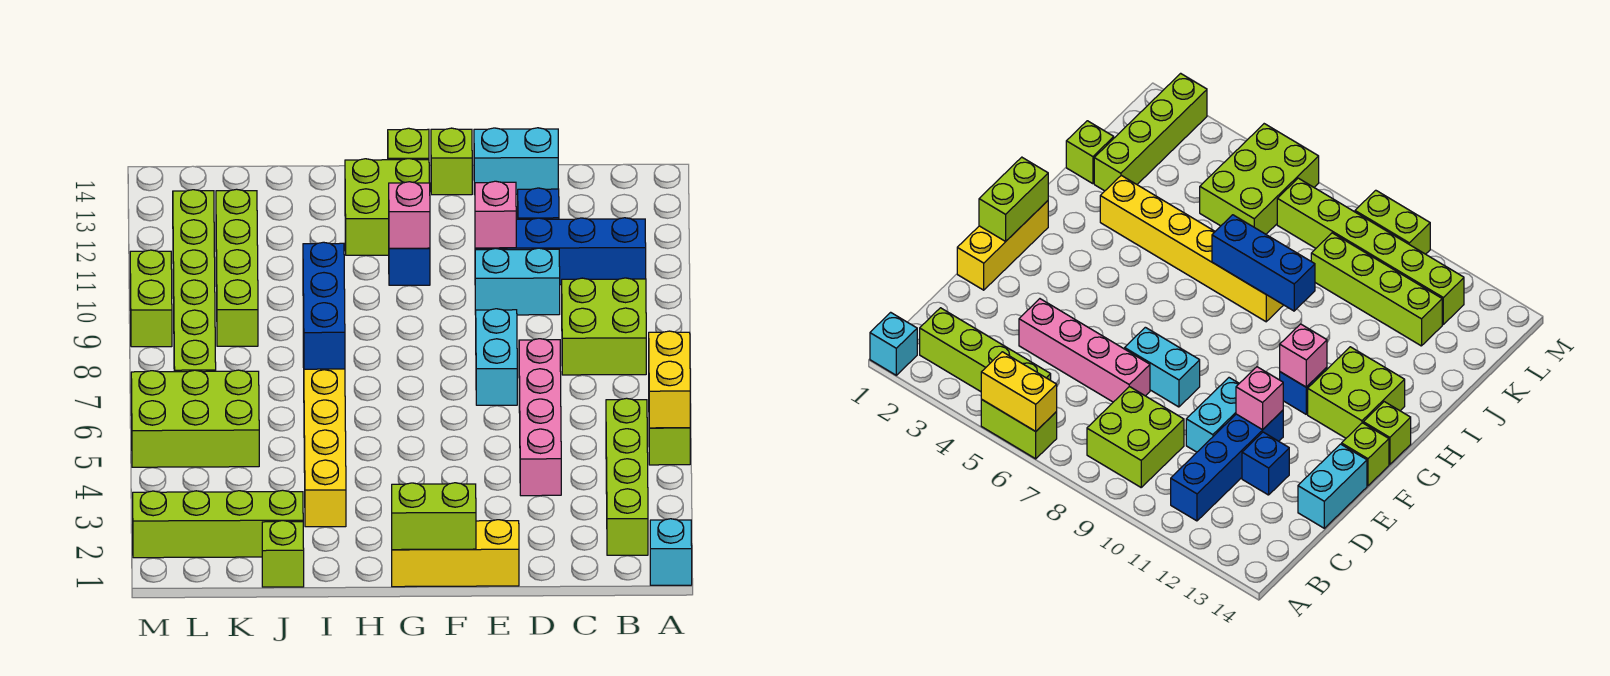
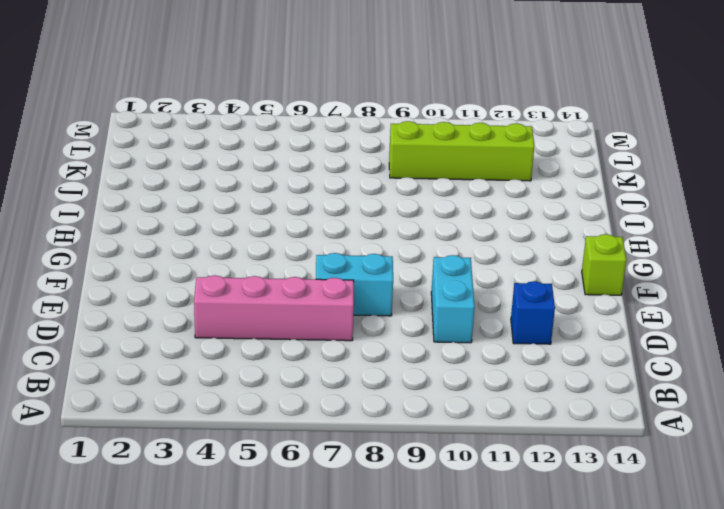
none -> cyan brick A1 level 1
none -> lime brick A5:A6 level 1
none -> lime brick B2:B5 level 1

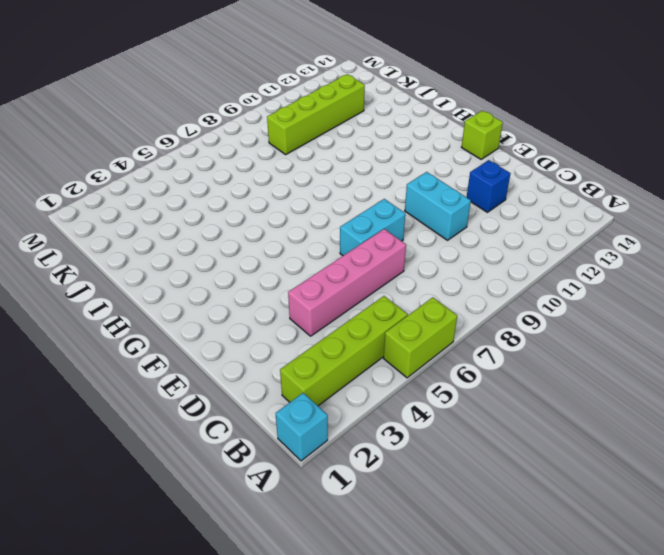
none -> lime brick B8:C9 level 1
none -> blue brick B11:E11 level 1
none -> cyan brick D14:E14 level 1

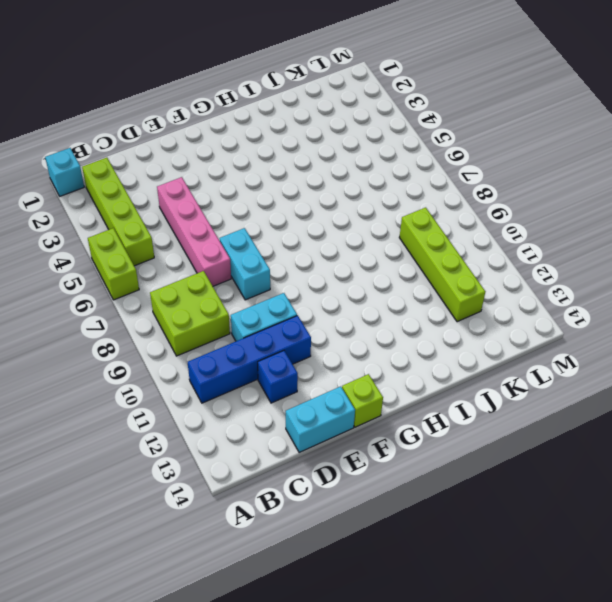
none -> yellow brick E1:G1 level 1
none -> blue brick G11 level 1
none -> lime brick G12:H13 level 1

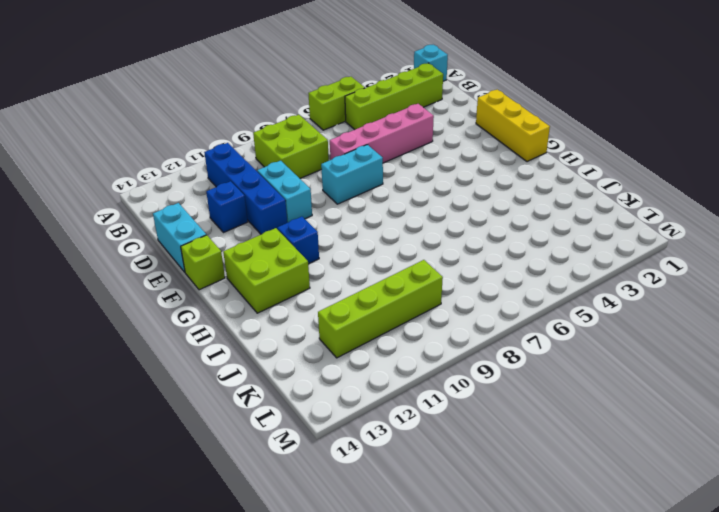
none -> lime brick G14 level 1
none -> yellow brick I3:I8 level 1
none -> lime brick J1 level 1

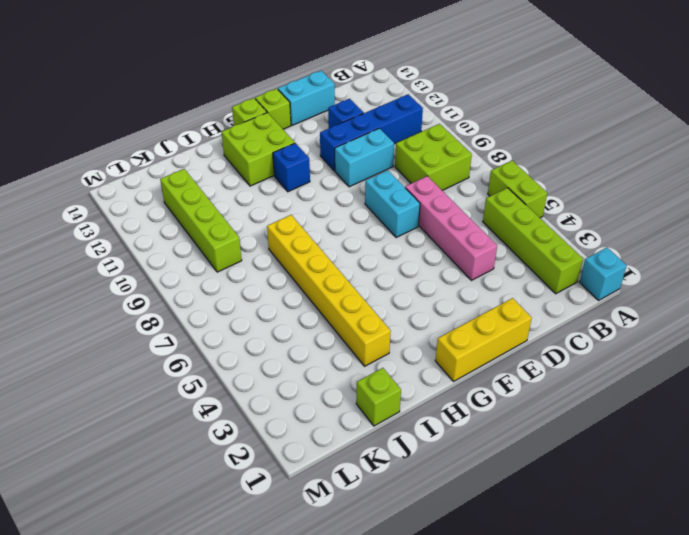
none -> lime brick J2:M2 level 1
none -> lime brick K5:M6 level 1
none -> lime brick L7:L12 level 1

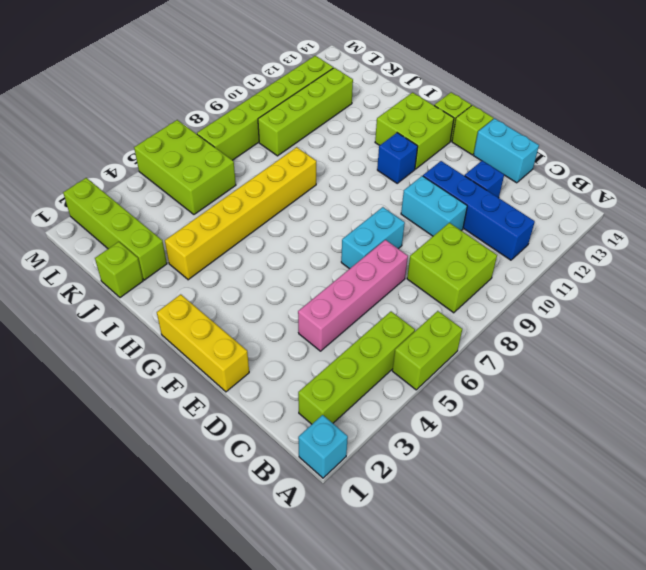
none -> lime brick M9:M10 level 1
none -> yellow brick A5:A6 level 2
none -> pink brick E11 level 2

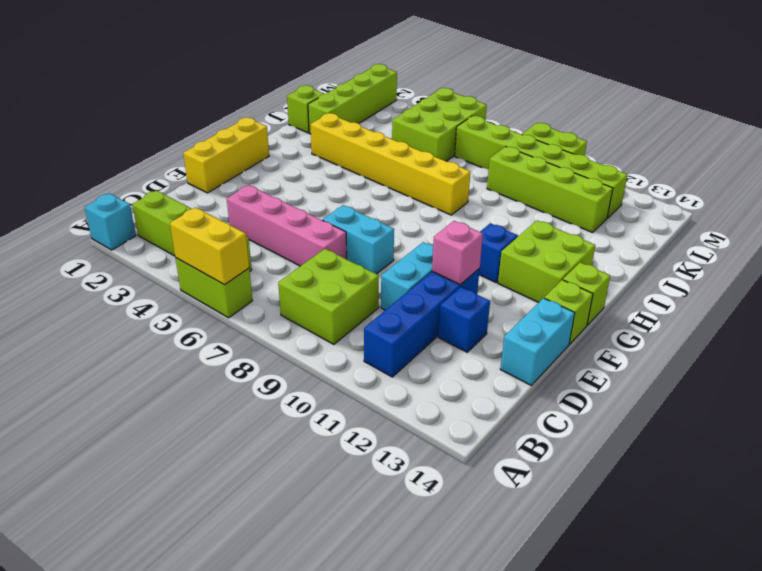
none -> lime brick F1:G1 level 2
none -> pink brick G11 level 2
none -> blue brick I7:I9 level 2

